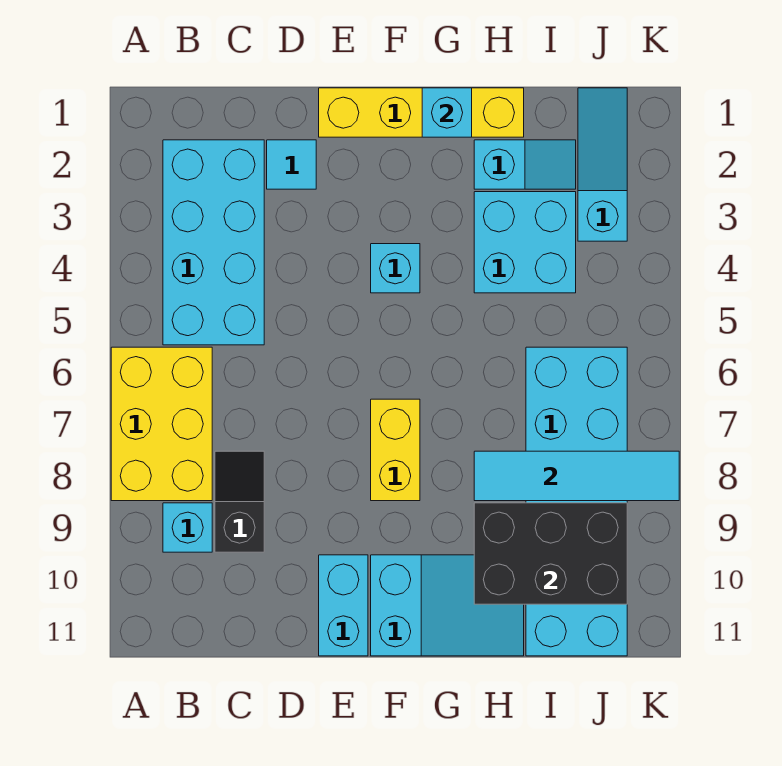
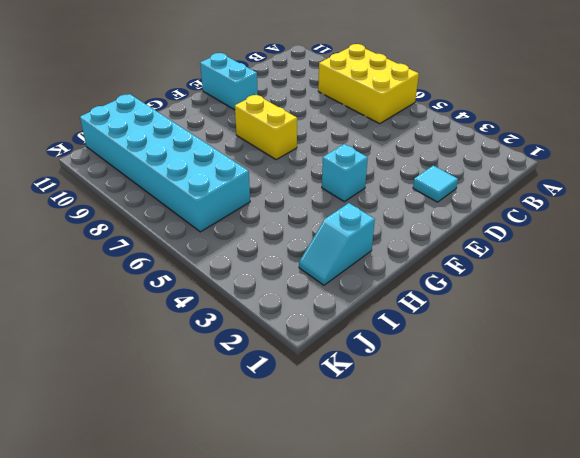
none -> cyan brick B2:C5 level 1
none -> cyan brick B9 level 1
none -> black slope C8:C9 level 1 top 9

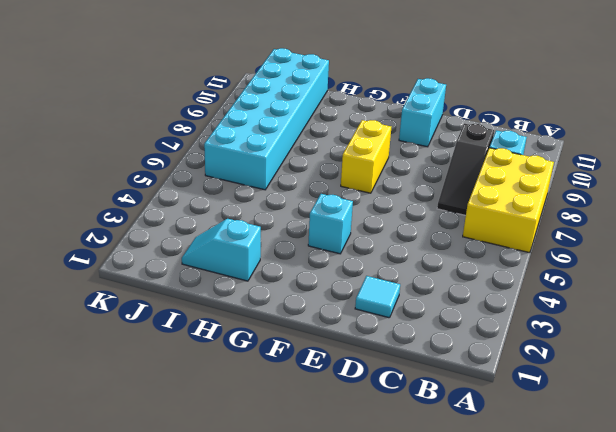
black slope C7:C9 level 1 top 9 -> black slope C8:C9 level 1 top 9
none -> cyan brick B2:C5 level 1
none -> yellow brick E1:H1 level 1
none -> cyan slope F10:H11 level 1 top F

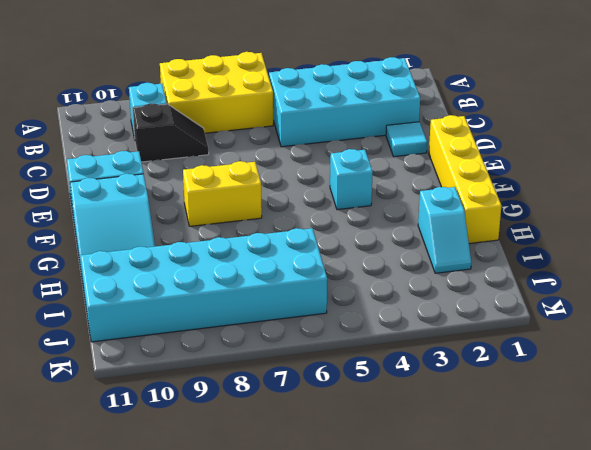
none -> cyan brick H3:I4 level 1
none -> cyan slope J1:J3 level 1 top 3
none -> cyan brick G1 level 2

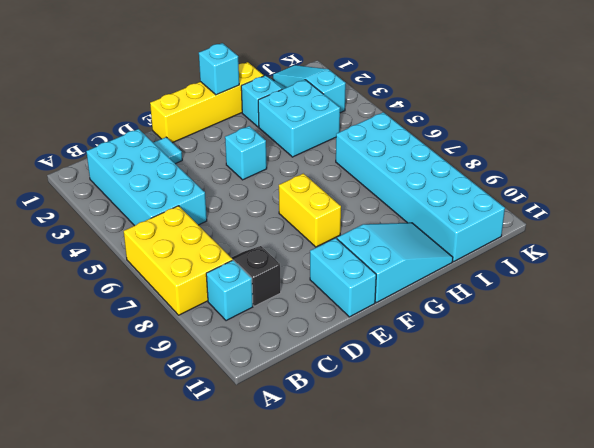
none -> cyan tile H8:K8 level 2
none -> black brick H9:J10 level 2

